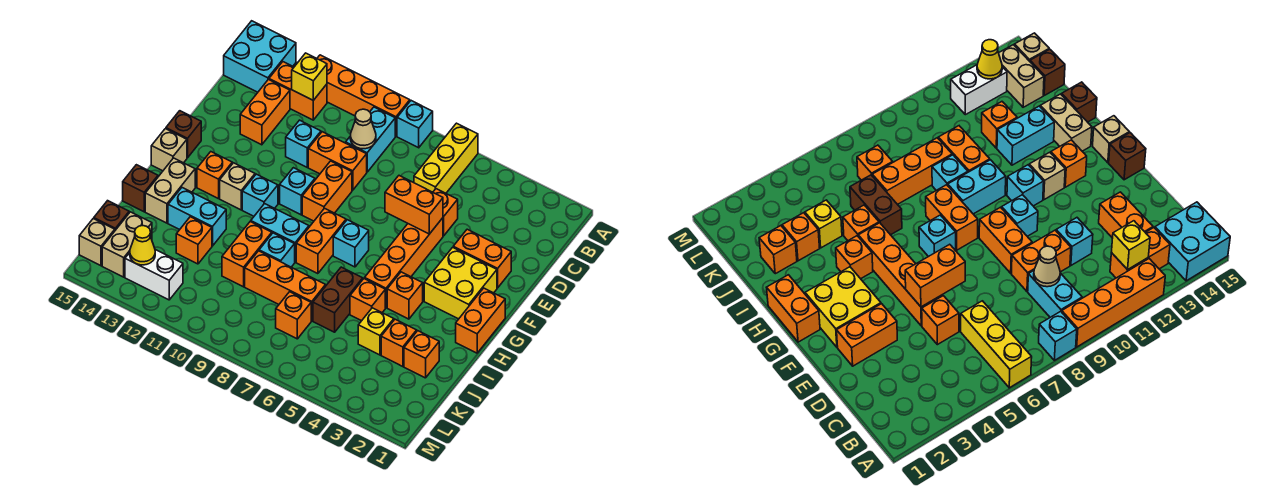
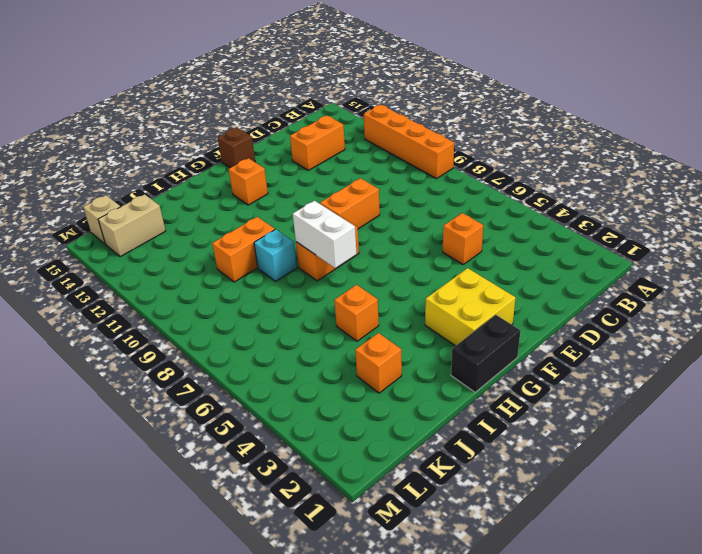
black brick G1:H1 level 1 -> orange brick G1:H1 level 1
white brick H7:H8 level 2 -> white brick L12:L13 level 1
none -> yellow brick A6:C6 level 1
none -> cyan brick A8 level 1
none -> cyan brick A14:B15 level 1
none -> cyan brick B9:C9 level 1

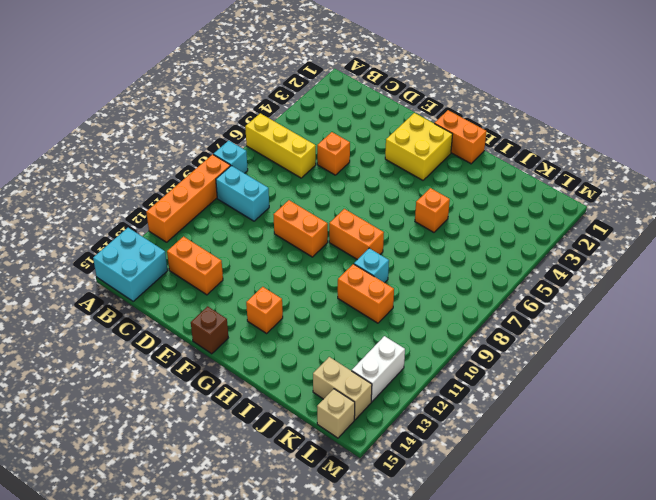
none -> orange brick B12:B13 level 1
none -> orange brick D9:D10 level 1
none -> cyan brick D11 level 1
none -> orange brick E2:E3 level 1

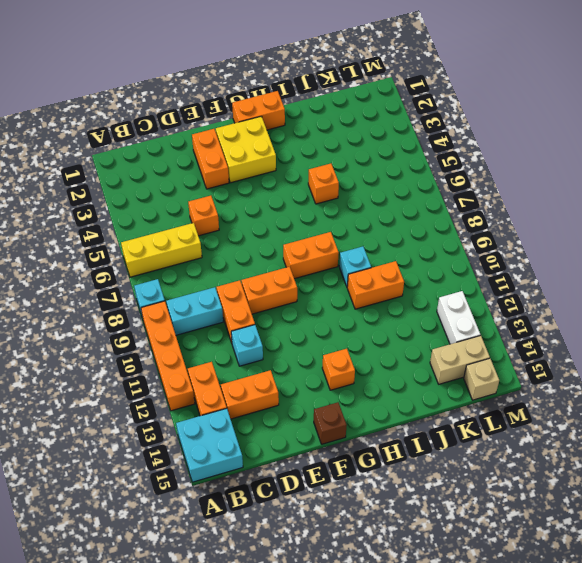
none -> orange brick E5:H5 level 1
none -> cyan brick F10 level 1
none -> cyan brick G7 level 1
none -> cyan brick G11 level 1

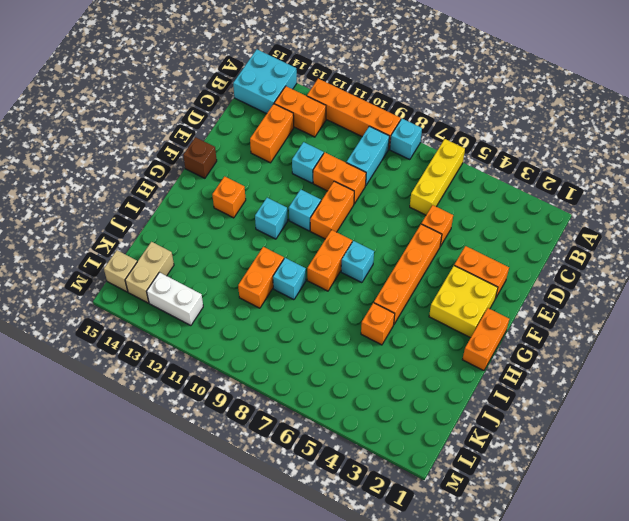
none -> tan brick G12 level 1
none -> tan brick G15 level 1
none -> orange brick H4 level 1
none -> cyan brick H9:H10 level 1

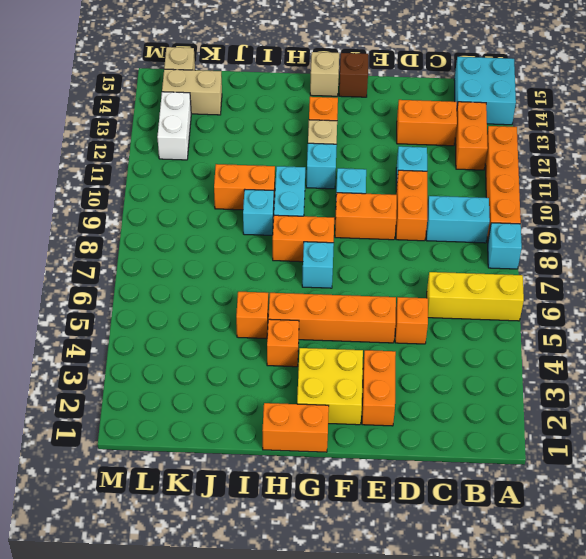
none -> tan brick H14:I14 level 1
none -> brown brick I6:J6 level 1
none -> cyan brick I12:I13 level 1
none -> brown brick I15 level 1

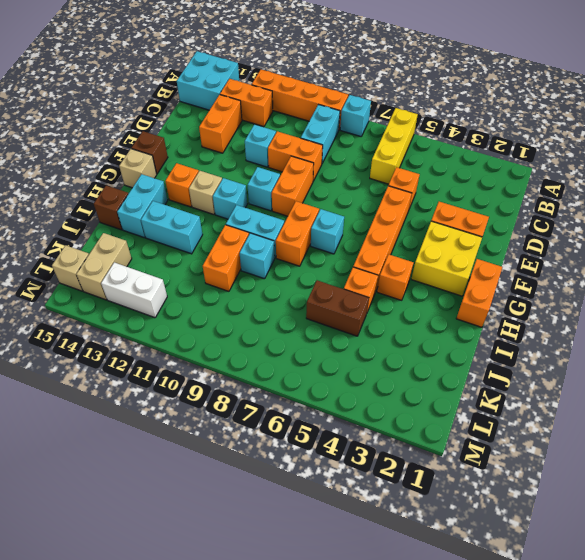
cyan brick H14:I14 level 1 -> tan brick H14:I14 level 1
brown brick J5:J6 level 1 -> brown brick I6:J6 level 1
none -> orange brick J2 level 1
none -> orange brick J3 level 1
none -> yellow brick J4 level 1
none -> orange brick J7:J9 level 1

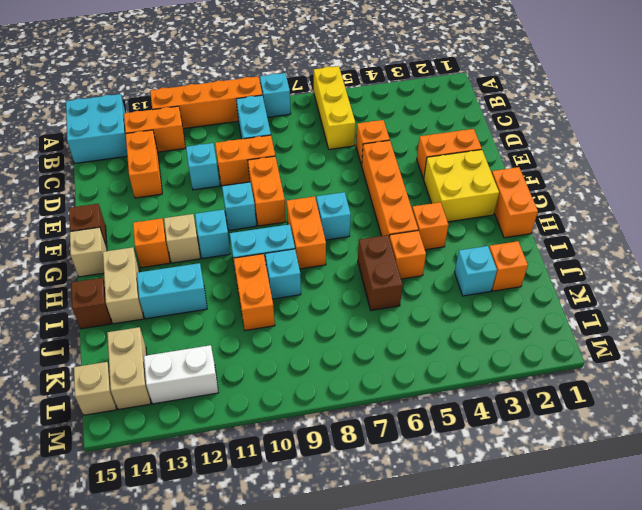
cyan brick J3 level 1 -> orange brick J3 level 1
none -> yellow brick J4 level 1
none -> orange brick J7:J9 level 1
none -> orange brick J12 level 1
none -> orange brick K7 level 1

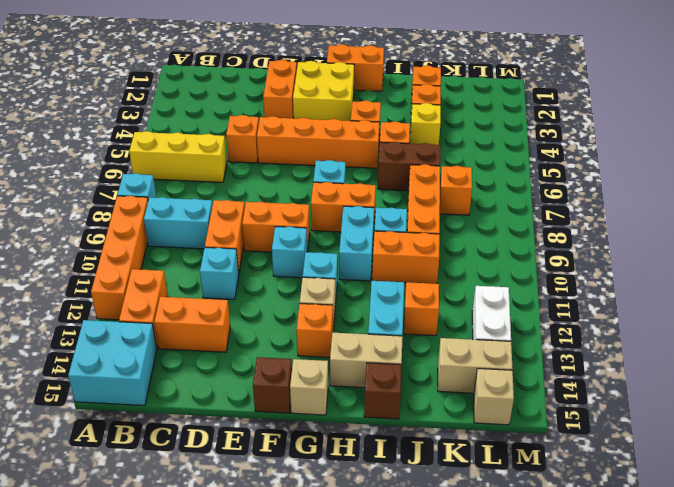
none -> brown brick K15 level 1
none -> yellow brick B12 level 2
none -> tan cone C9 level 2
none -> orange brick E5:E6 level 2

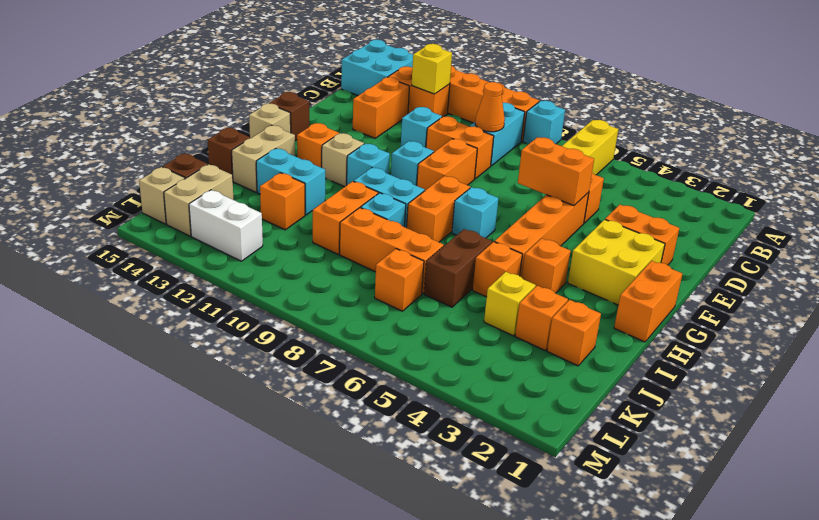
orange cone C9 level 2 -> tan cone C9 level 2
none -> yellow cone L13 level 2

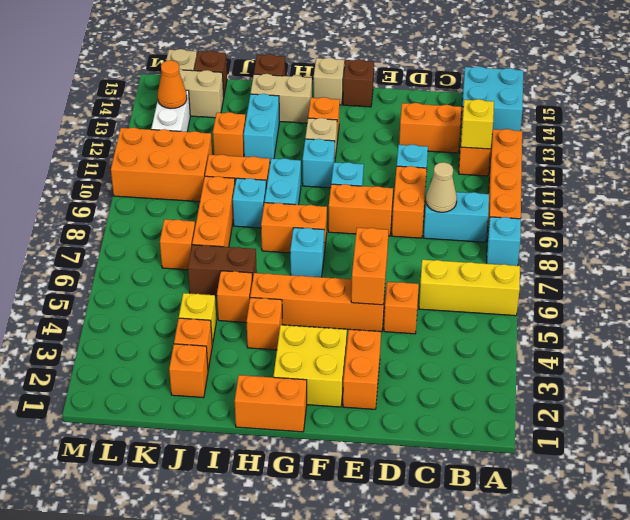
orange brick K10:M11 level 1 -> none
orange cone L13 level 2 -> yellow cone L13 level 2

